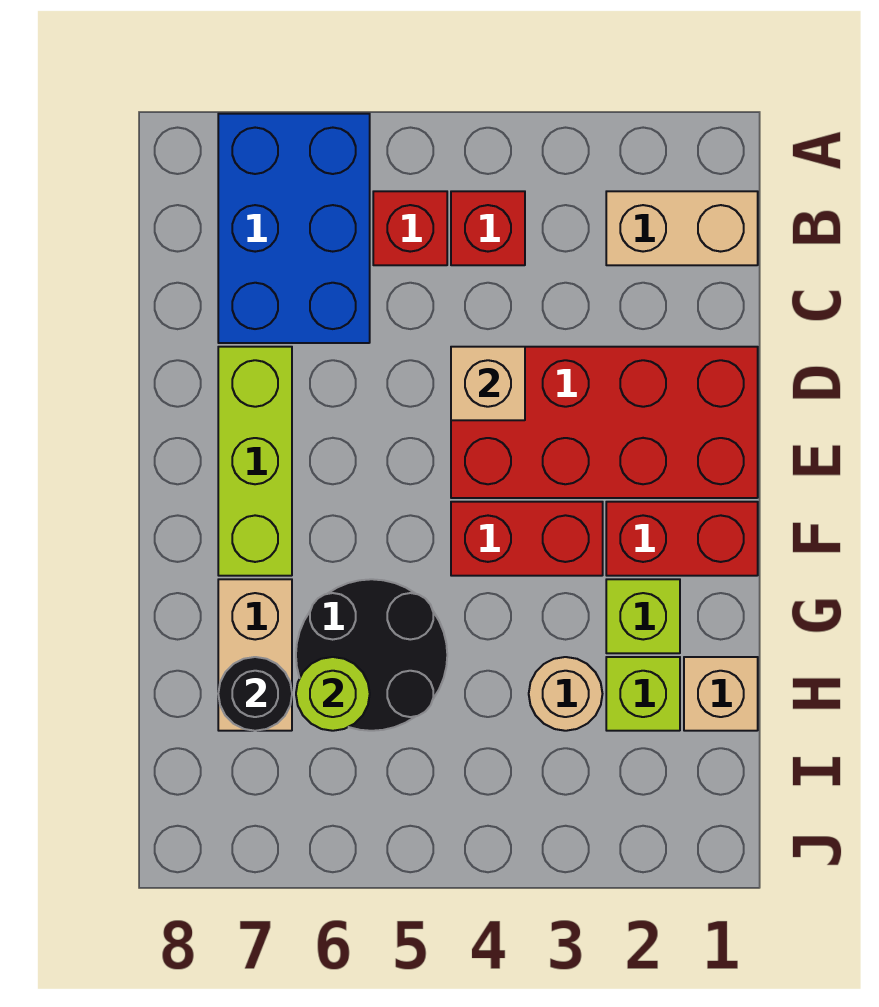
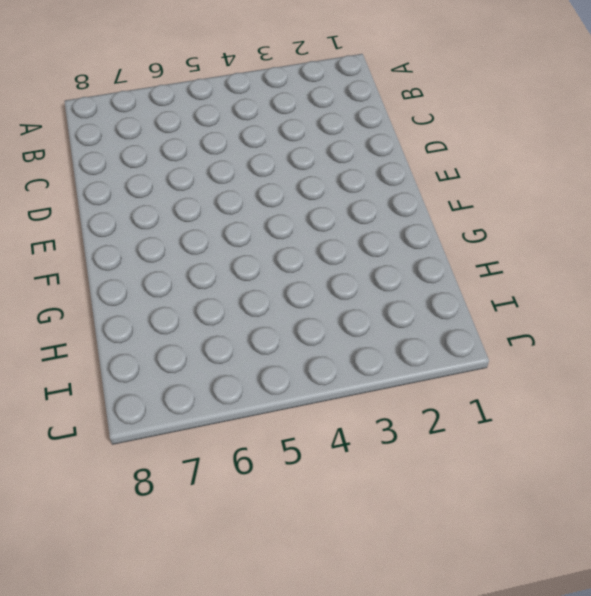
none -> blue brick A6:C7 level 1
none -> tan brick B1:B2 level 1
none -> red brick B4 level 1

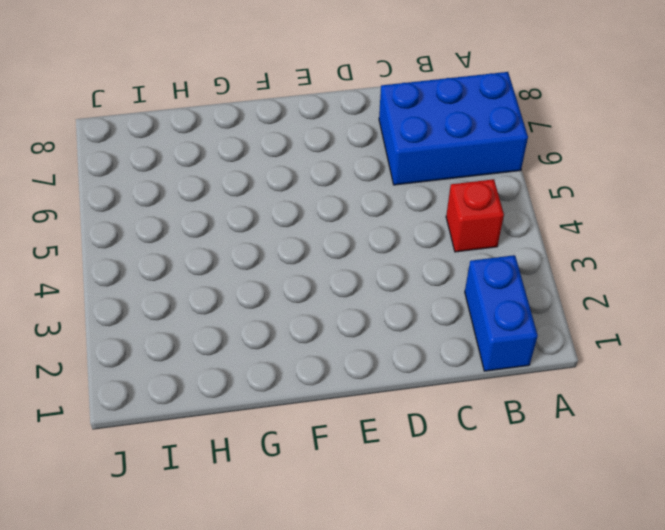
blue brick B1:B2 level 1 -> tan brick B1:B2 level 1
none -> red brick B5 level 1
none -> red brick D1:E4 level 1
none -> lime brick D7:F7 level 1

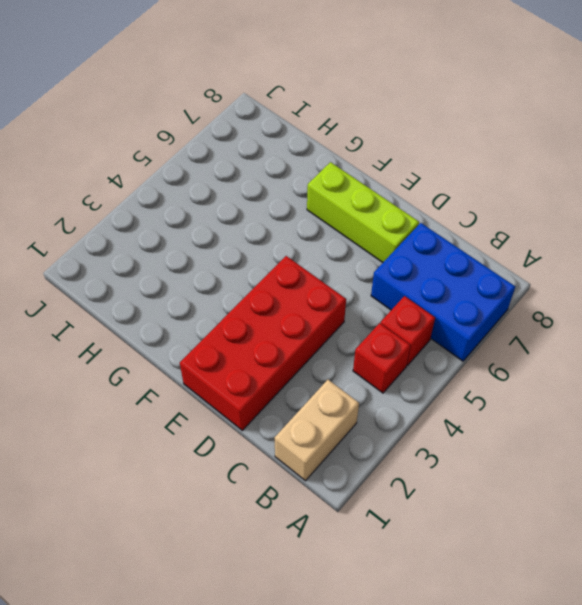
none -> red brick F1:F2 level 1
none -> red brick F3:F4 level 1
none -> lime brick G2 level 1

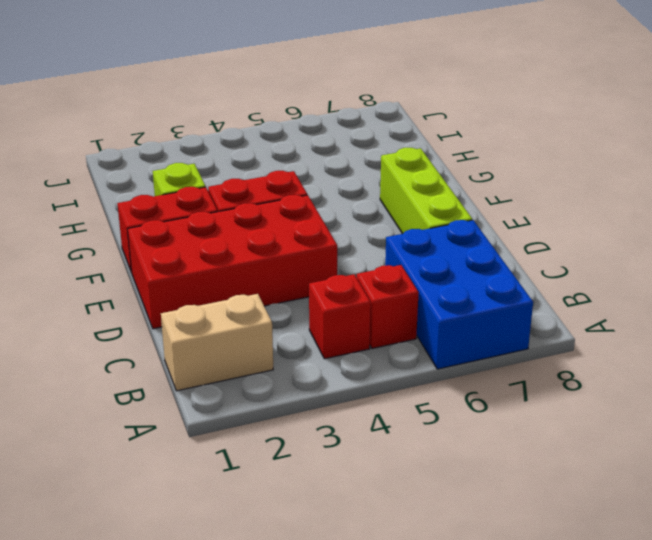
none -> black round brick G5:H6 level 1
none -> tan brick G7:H7 level 1
none -> tan brick H1 level 1

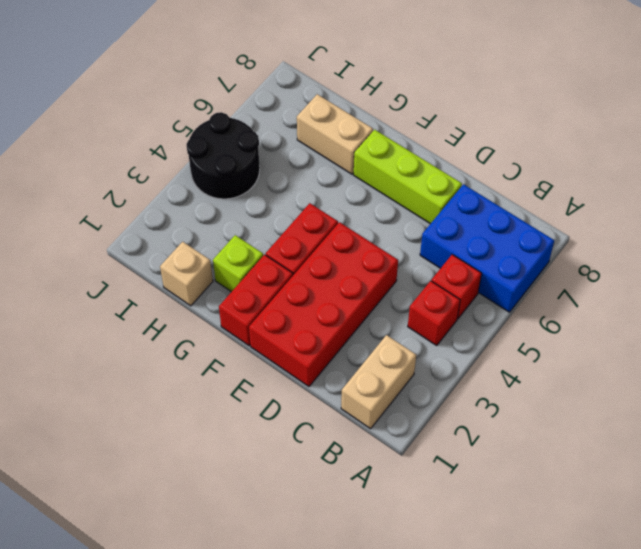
black round brick I4:J5 level 1 -> black round brick G5:H6 level 1
none -> lime brick H2 level 1
none -> tan round brick H3 level 1
none -> tan brick D4 level 2

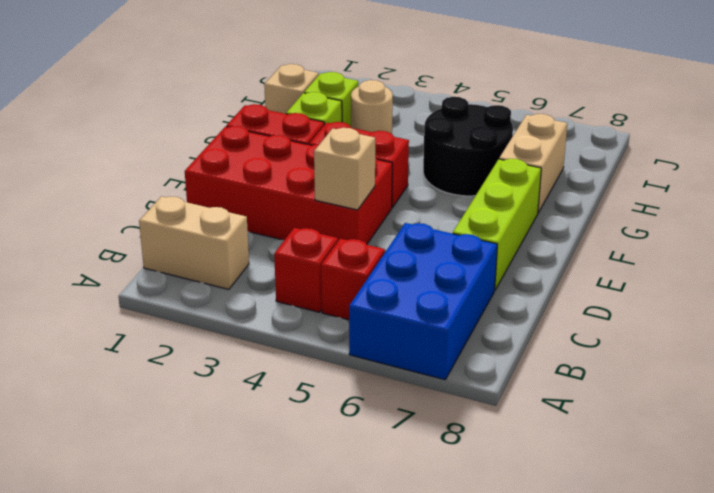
none -> lime round brick H6 level 2
none -> black round brick H7 level 2

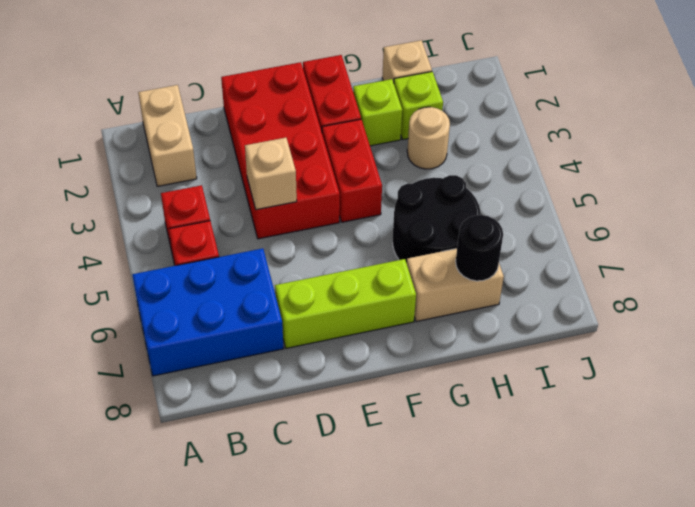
none -> lime round brick H6 level 2

